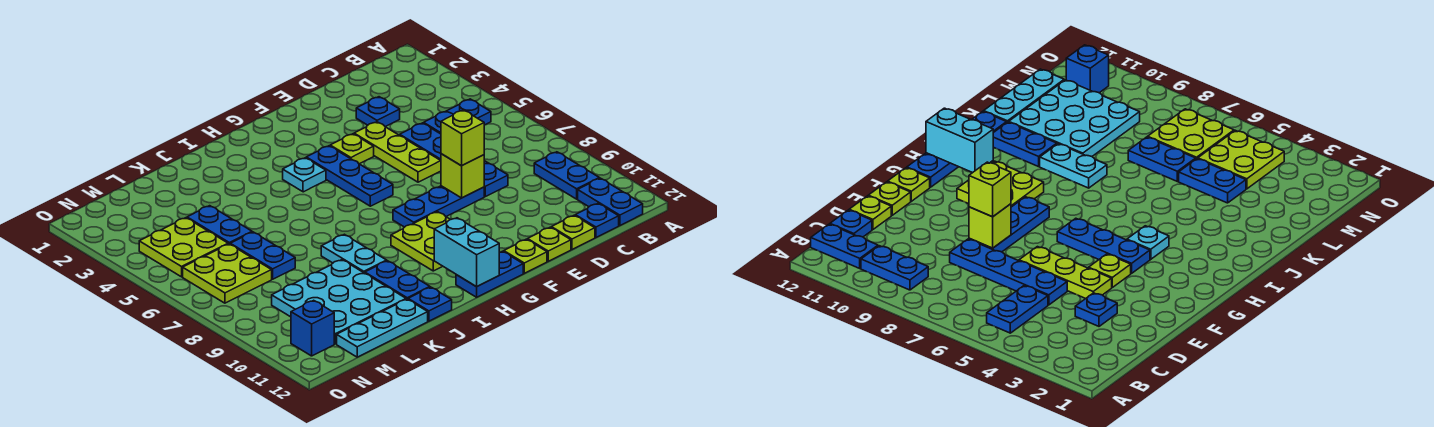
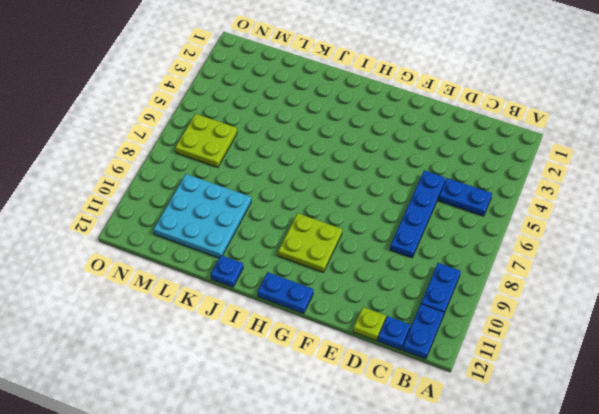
none -> blue plate D3 level 1
none -> lime plate E4:E6 level 1
none -> blue plate E8:G8 level 1

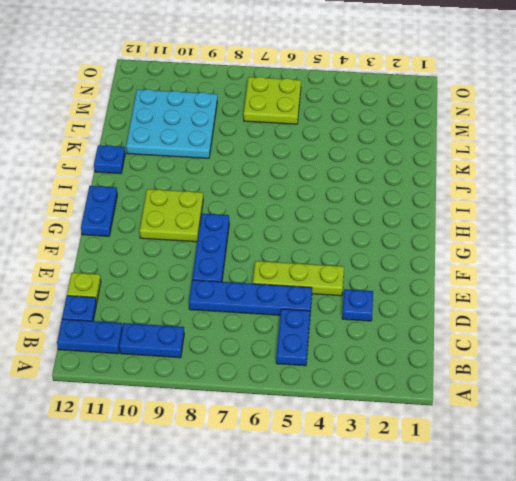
none -> lime plate E12 level 1
none -> lime plate F4 level 1
none -> lime plate F12 level 1

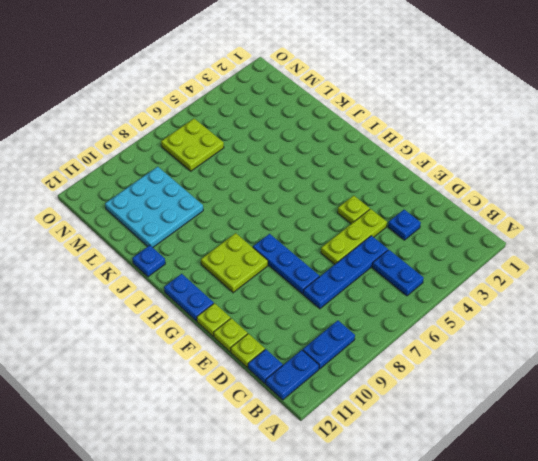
none -> blue plate G4:G6 level 1
none -> cyan plate H4 level 1
none -> cyan plate J8:J9 level 1

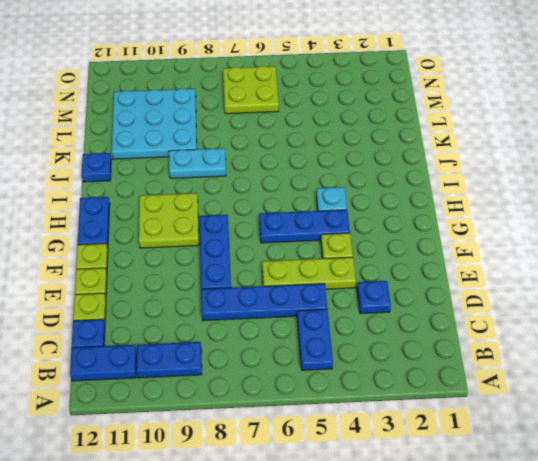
none -> blue plate J10:J11 level 1
none -> cyan plate K12:M12 level 1
none -> blue plate L4:L5 level 1

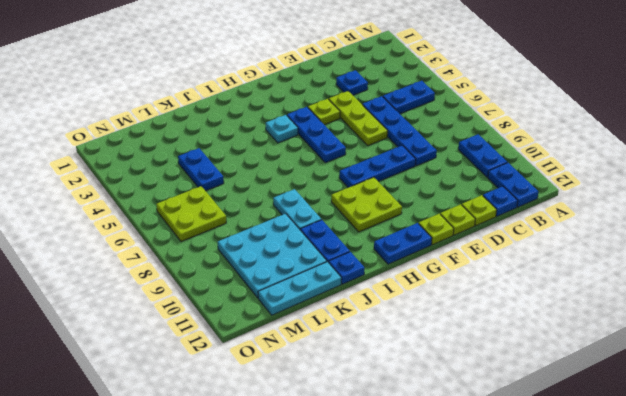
none -> blue plate L6:L7 level 1
none -> lime plate M4:N5 level 1
none -> blue brick N11 level 1

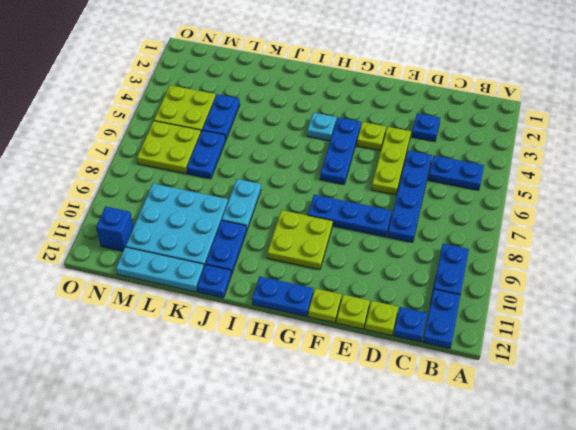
none -> lime brick E8 level 2
none -> cyan brick H11:H12 level 2
none -> lime brick E8 level 3

